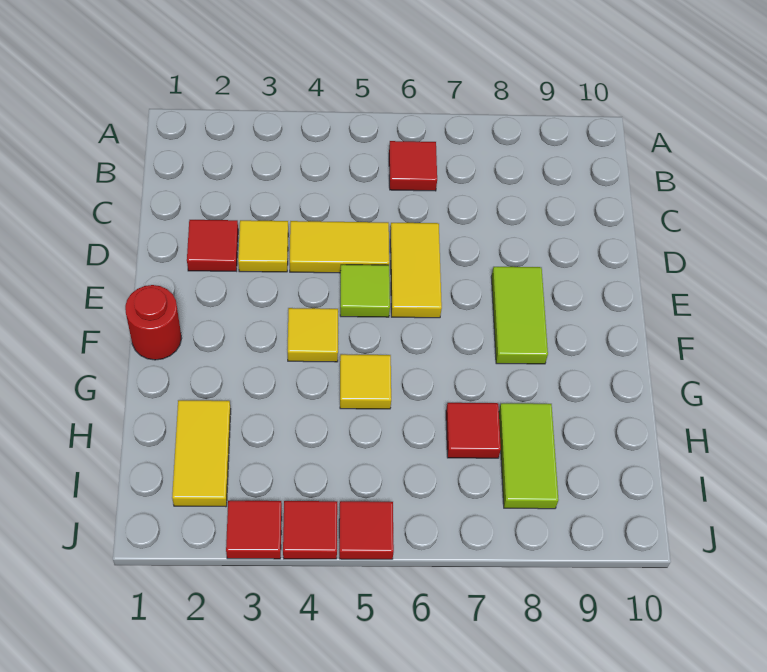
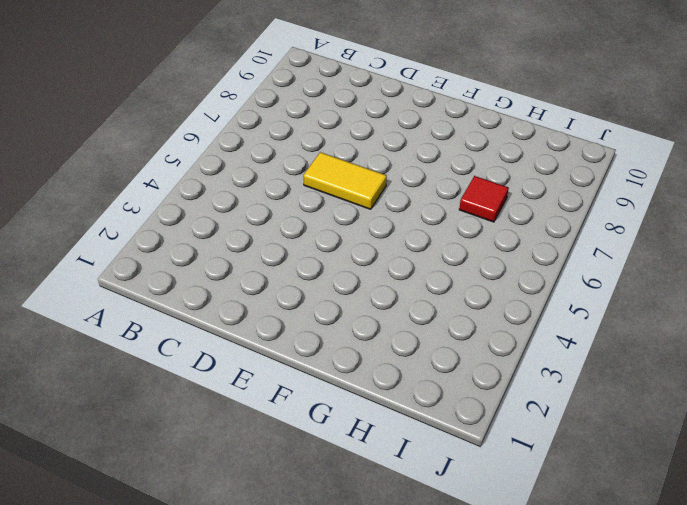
none -> red tile B6 level 1
none -> red tile D2 level 1
none -> yellow tile D3 level 1

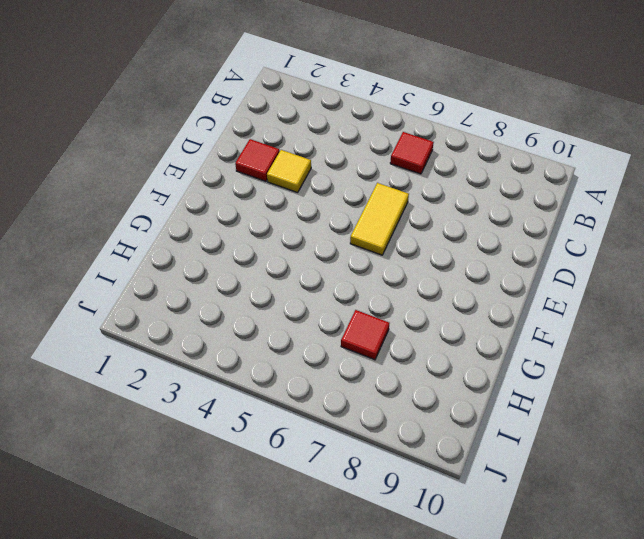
none -> yellow tile D4:D5 level 1
none -> lime tile E5 level 1
none -> lime tile E8:F8 level 1

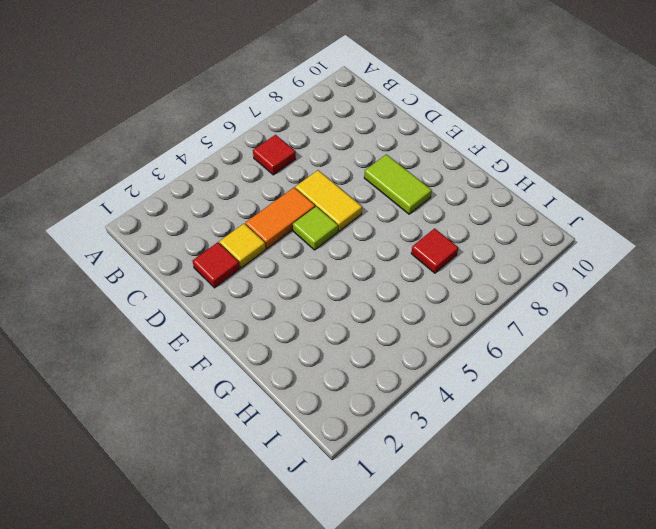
orange tile D4:D5 level 1 -> yellow tile D4:D5 level 1
none -> red round brick F1 level 1
none -> yellow tile F4 level 1
none -> yellow tile G5 level 1

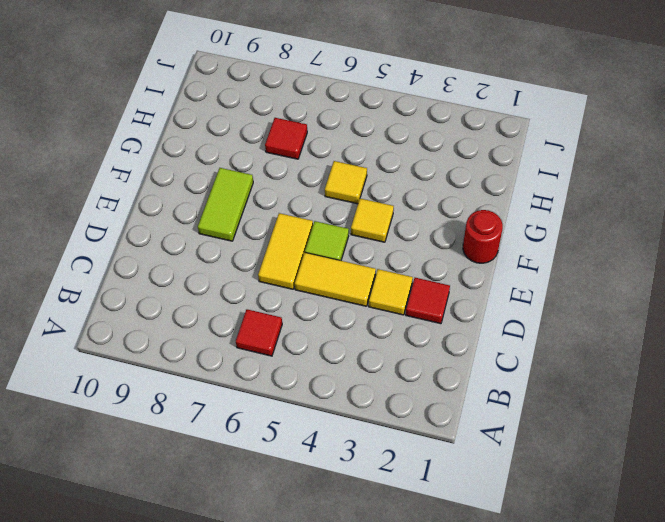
none -> yellow tile H2:I2 level 1
none -> lime tile H8:I8 level 1
none -> red tile J3 level 1

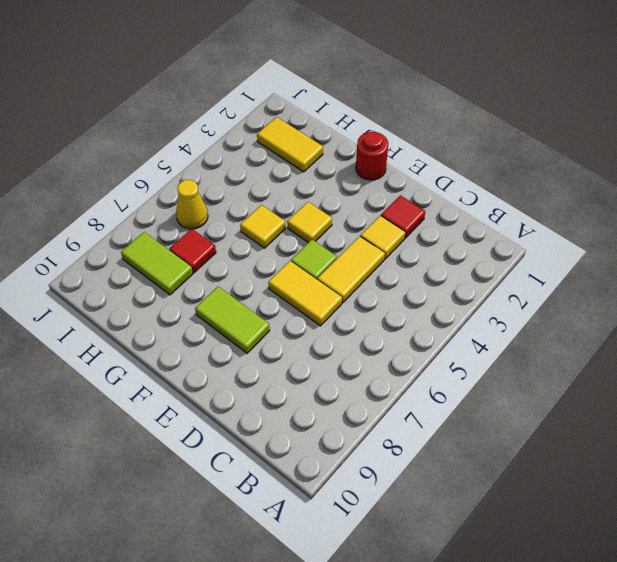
yellow cone I6 level 1 -> none
none -> red tile B6 level 1
none -> red tile J3 level 1
none -> red tile J4 level 1

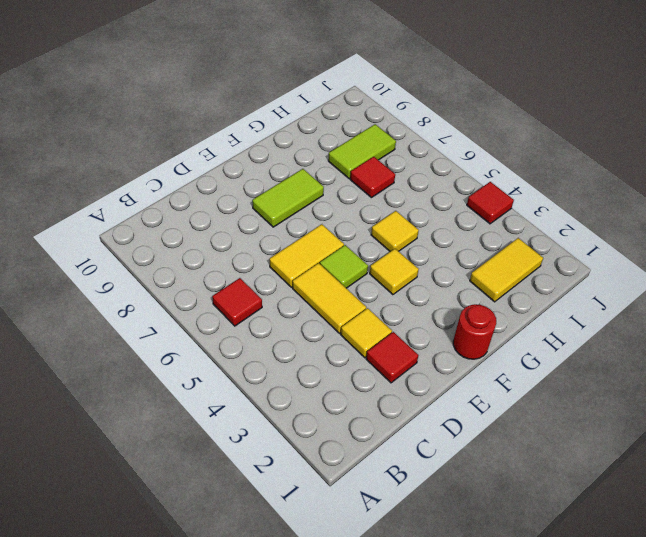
none -> red tile J3 level 1
none -> red tile J5 level 1

